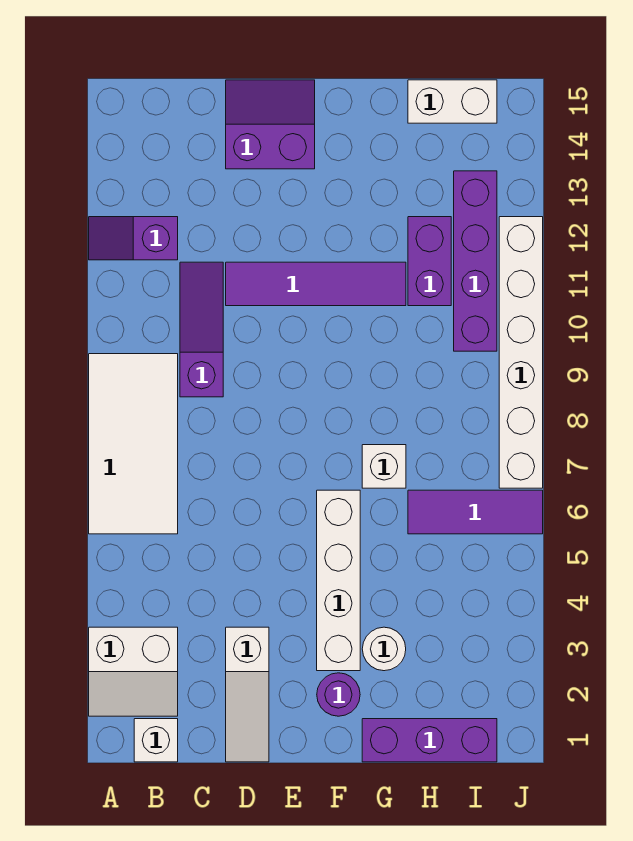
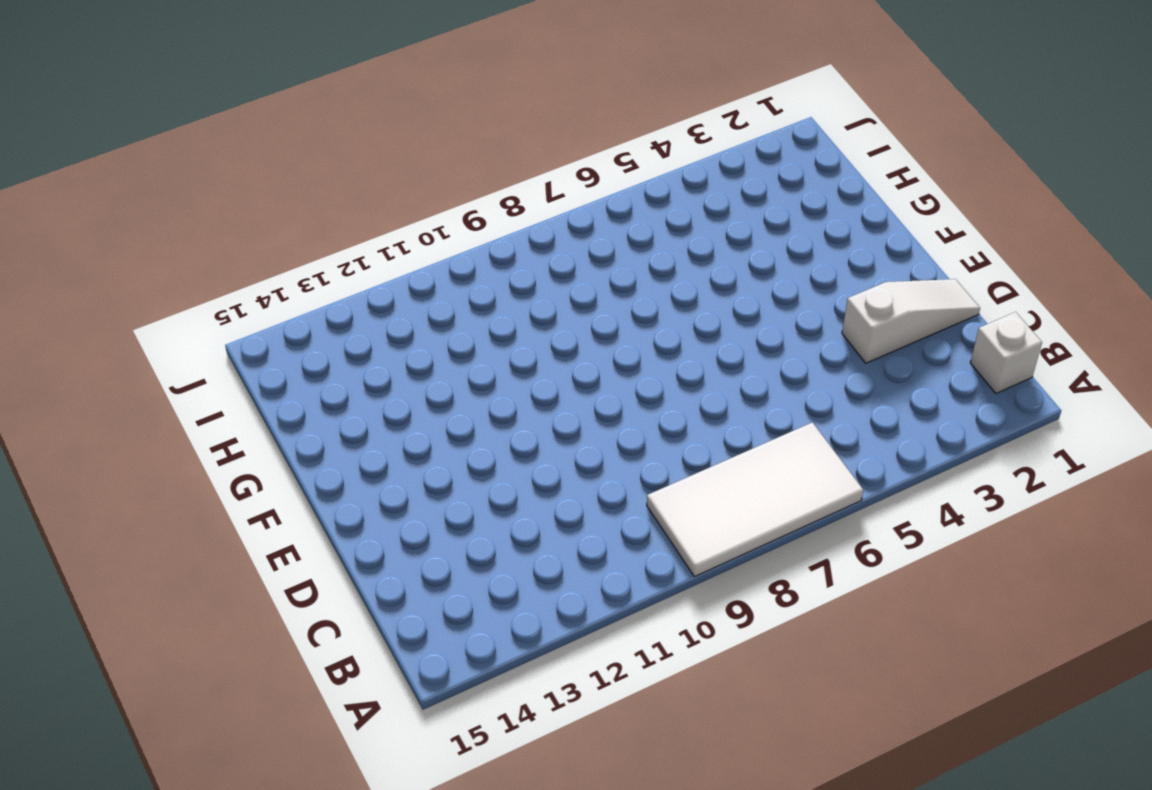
none -> white slope A2:B3 level 1 top 3
none -> purple slope A12:B12 level 1 top B
none -> purple slope C9:C11 level 1 top 9

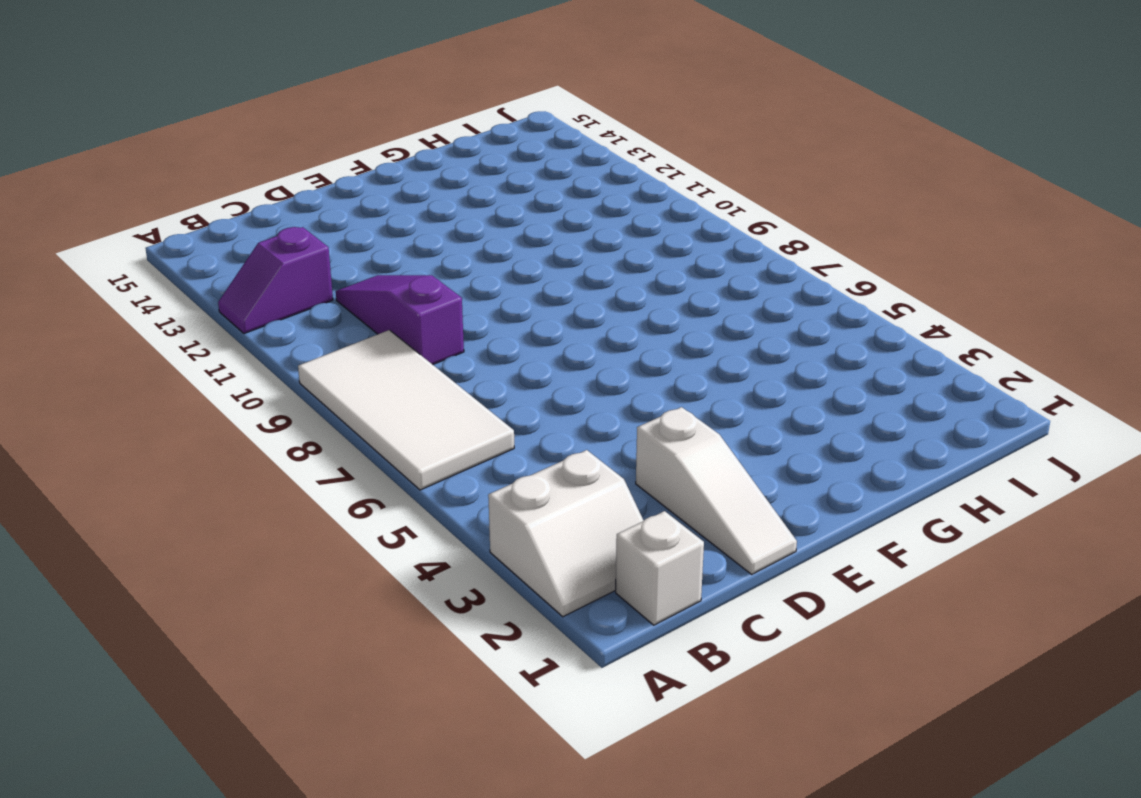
none -> purple tile D11:G11 level 1
none -> purple slope D14:E15 level 1 top 14
none -> purple round brick F2 level 1

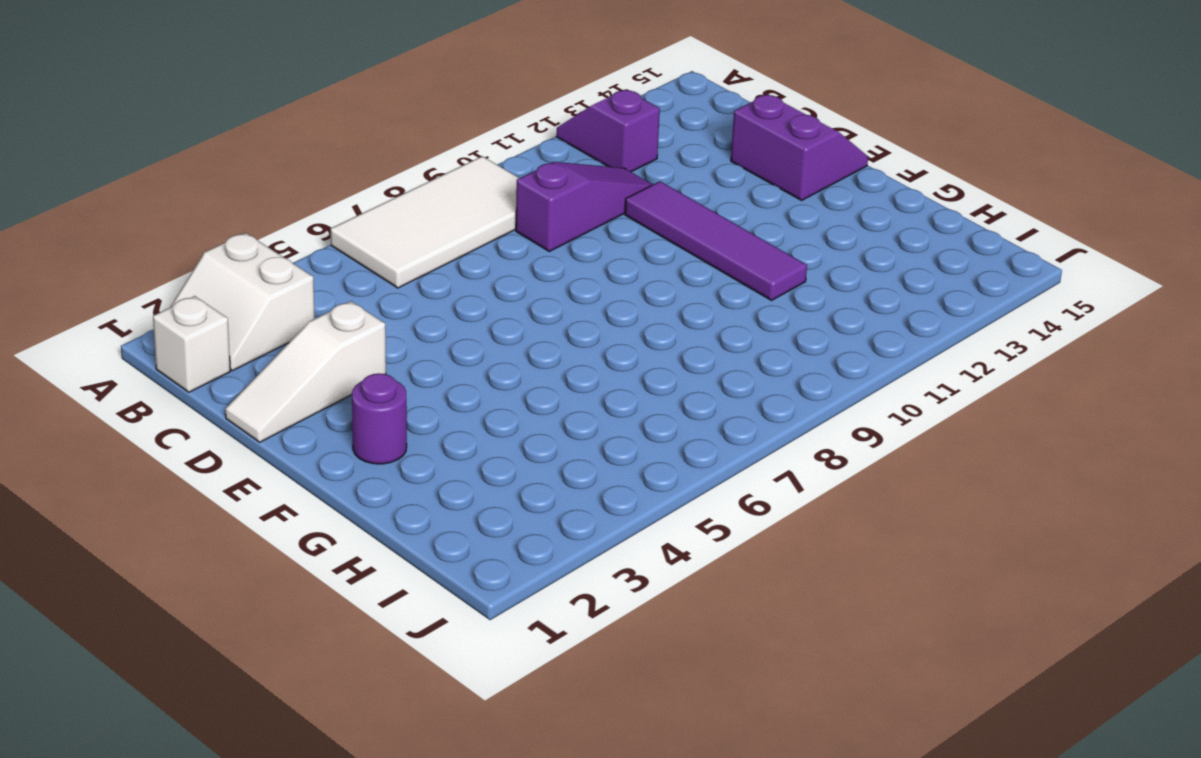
none -> white brick F3:F6 level 1
none -> purple brick G1:I1 level 1
none -> white round brick G3 level 1

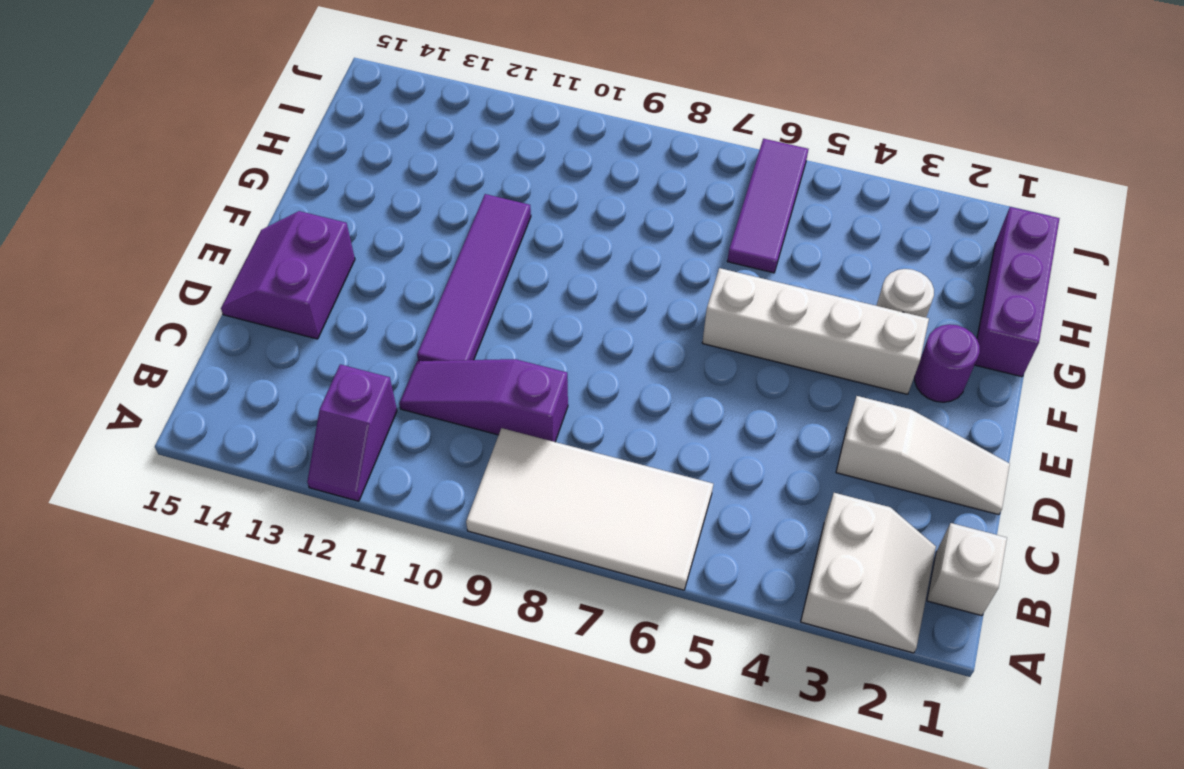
none -> white brick G7 level 1
none -> purple brick H11:H12 level 1
none -> white brick H15:I15 level 1

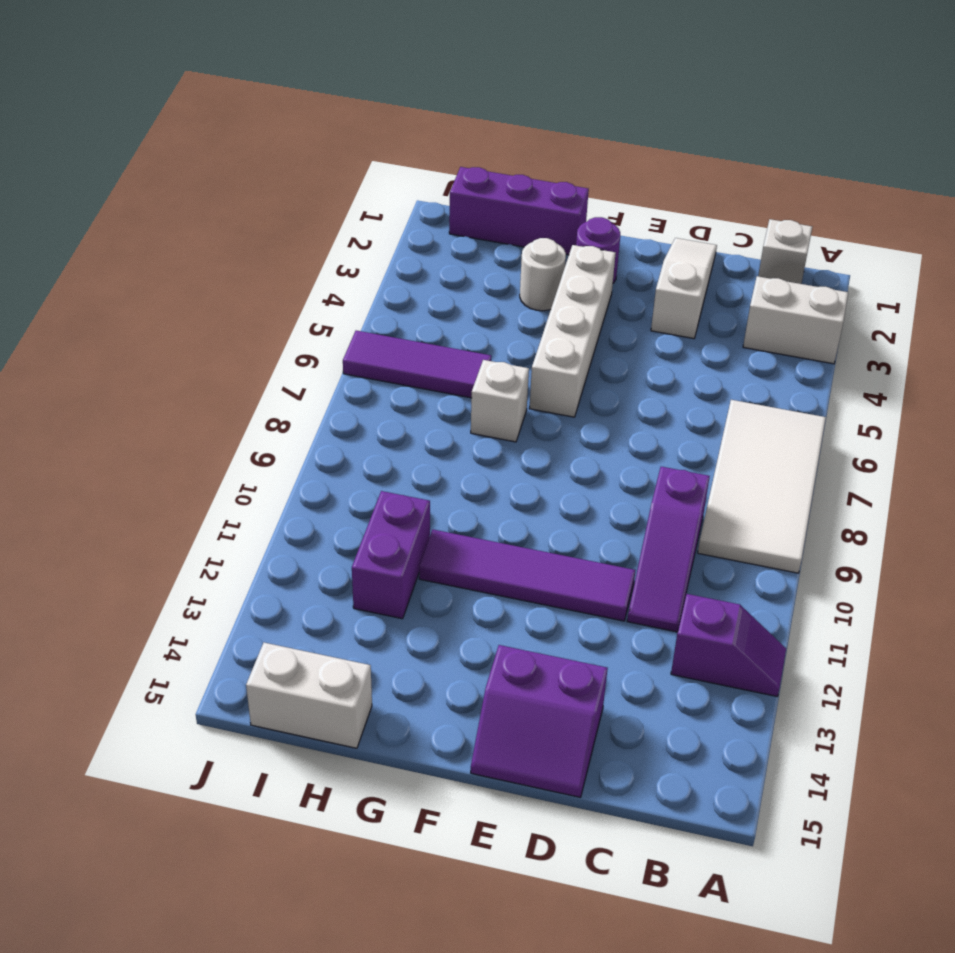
none -> purple brick I10:I13 level 1
none -> white brick J7:J12 level 1

